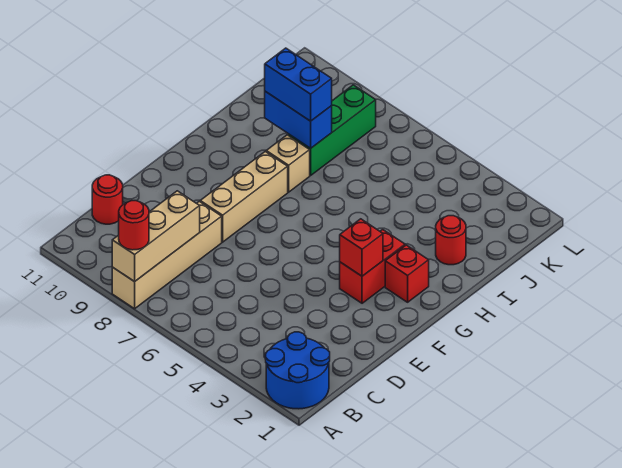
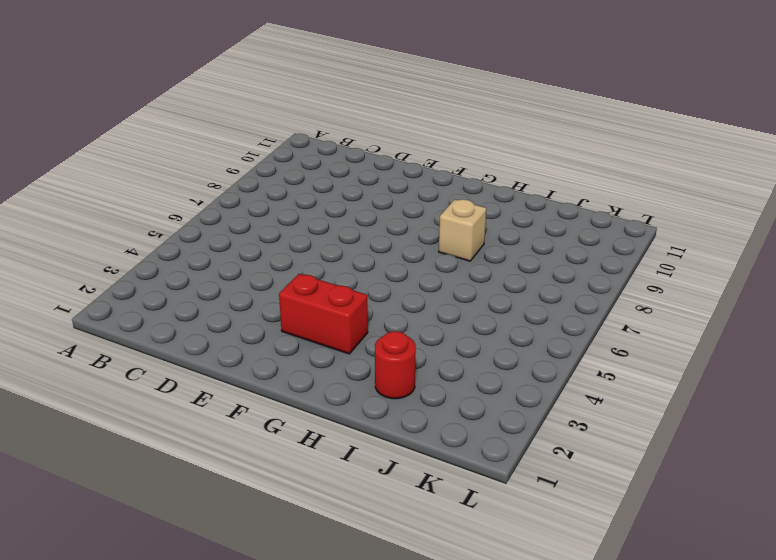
none -> blue round brick A1:B2 level 1
none -> tan brick A8:D8 level 1
none -> red round brick C11 level 1

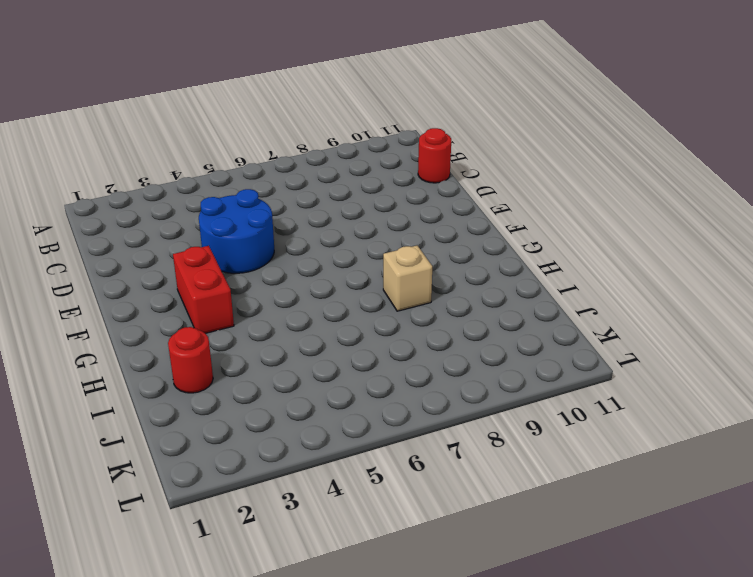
blue round brick D4:E5 level 1 -> blue round brick A1:B2 level 1
none -> tan brick A8:D8 level 1
none -> tan brick E8:G8 level 1
none -> red brick G2 level 1

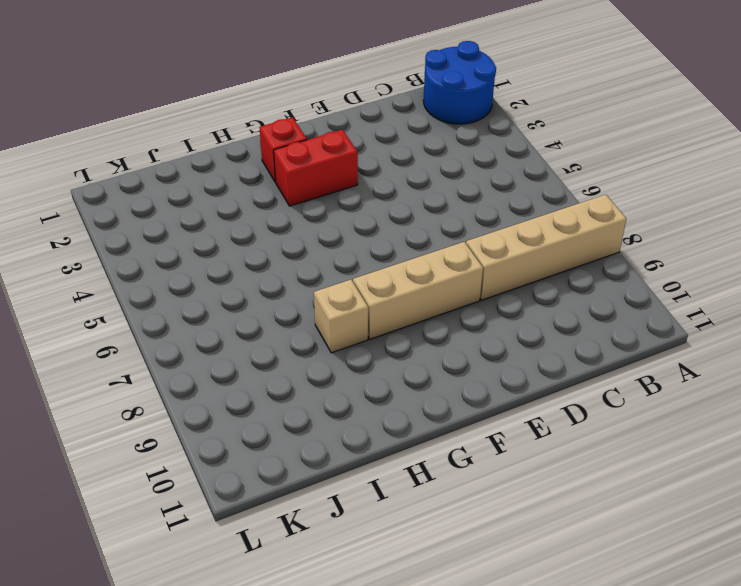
none -> red round brick C11 level 1
none -> red round brick I2 level 1
none -> green brick I8:K8 level 1

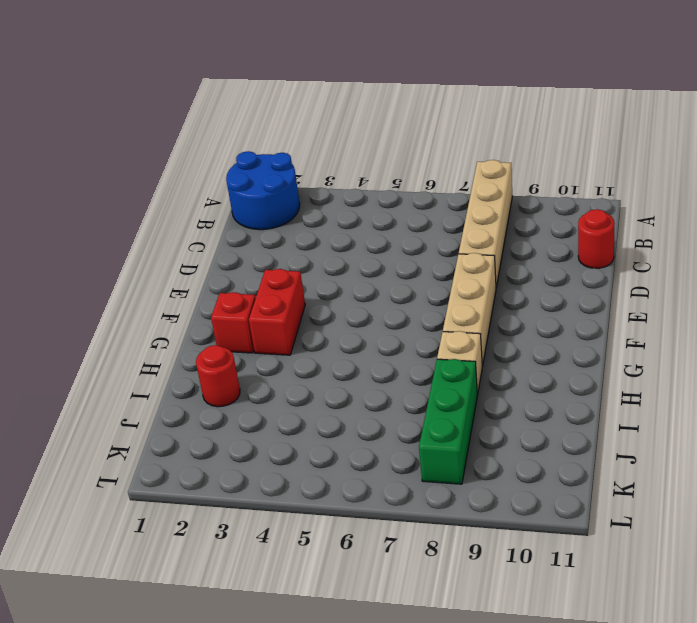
none -> tan brick A8:C8 level 2
none -> red brick F3 level 2
none -> blue brick I8:I9 level 2

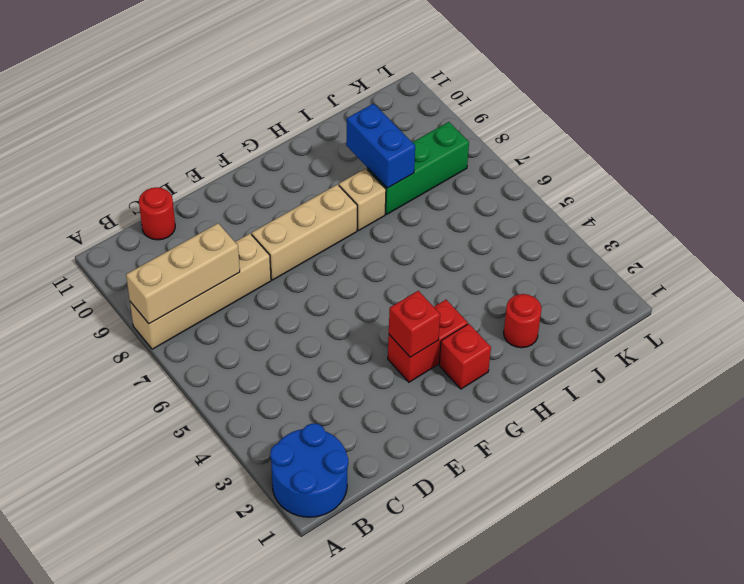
none -> red round brick A8 level 3
none -> blue brick I8:I9 level 3

